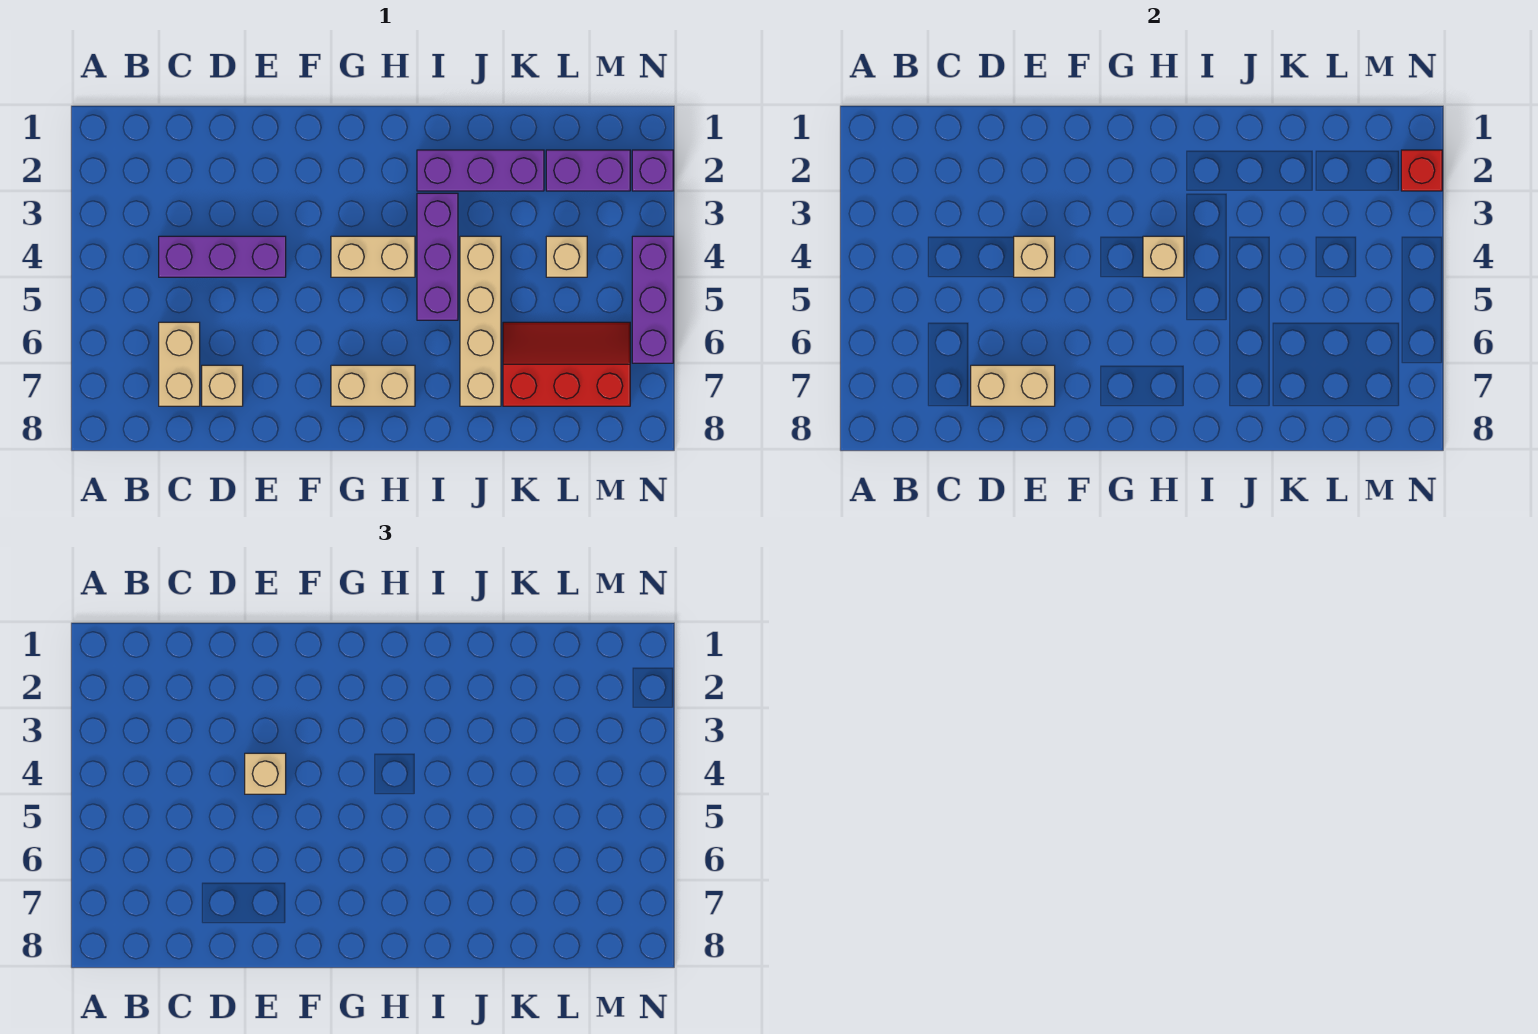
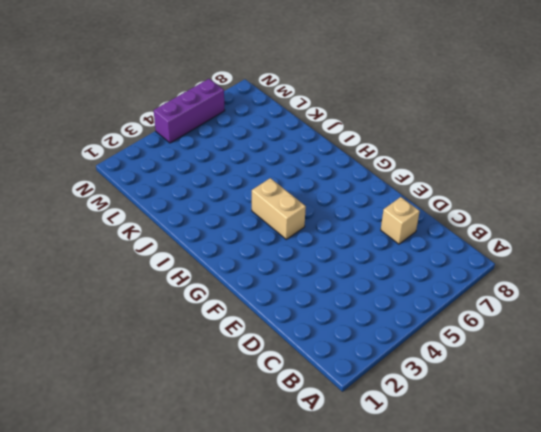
none -> purple brick C4:E4 level 1
none -> tan brick C6:C7 level 1
none -> tan brick G7:H7 level 1

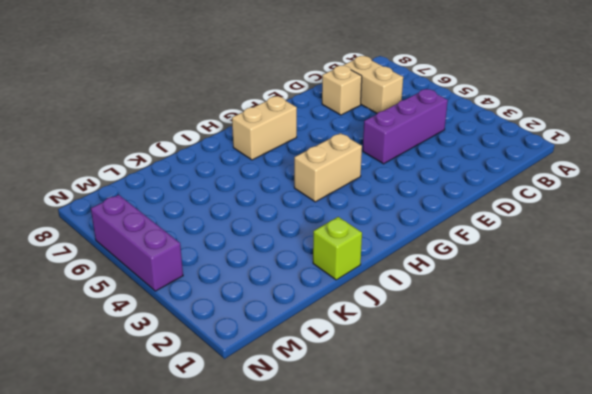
lime brick J1 level 1 -> none
none -> purple brick I2:K2 level 1
none -> purple brick I3:I5 level 1
none -> tan brick J4:J7 level 1

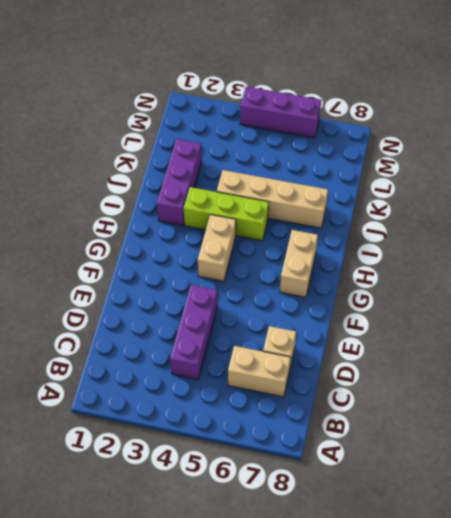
lime brick I3:I5 level 1 -> purple brick I3:I5 level 1
none -> red slope K6:M7 level 1 top 7
none -> purple brick L2:M2 level 1
none -> tan brick L4 level 1

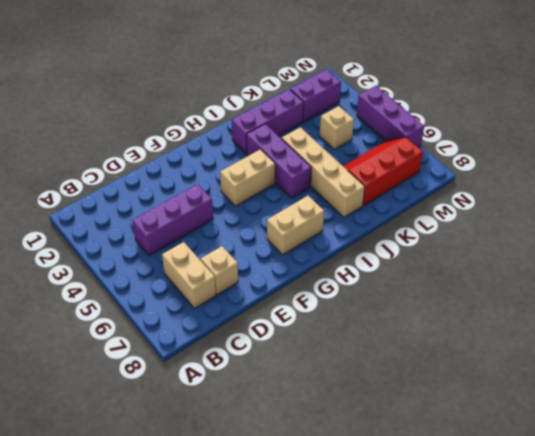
none -> purple brick N2 level 1
none -> tan brick D7:E7 level 2
none -> tan brick E4 level 2

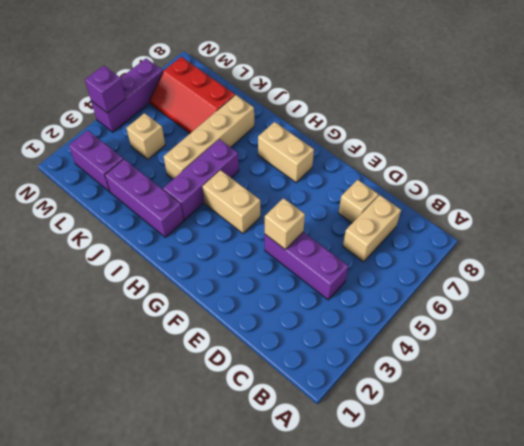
purple brick N4 level 2 -> purple brick N2 level 1
none -> tan brick D7:E7 level 2
none -> tan brick H4 level 2
none -> red brick N2 level 2

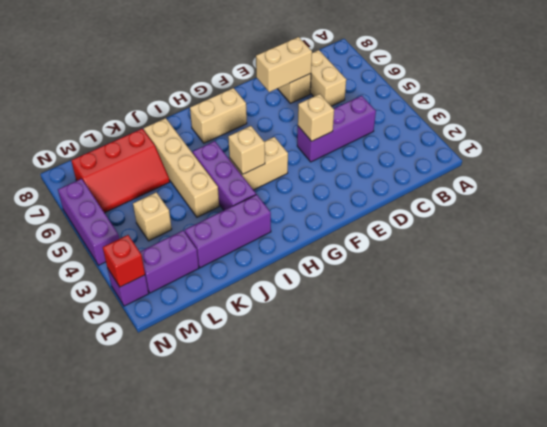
none -> tan brick E4 level 3

